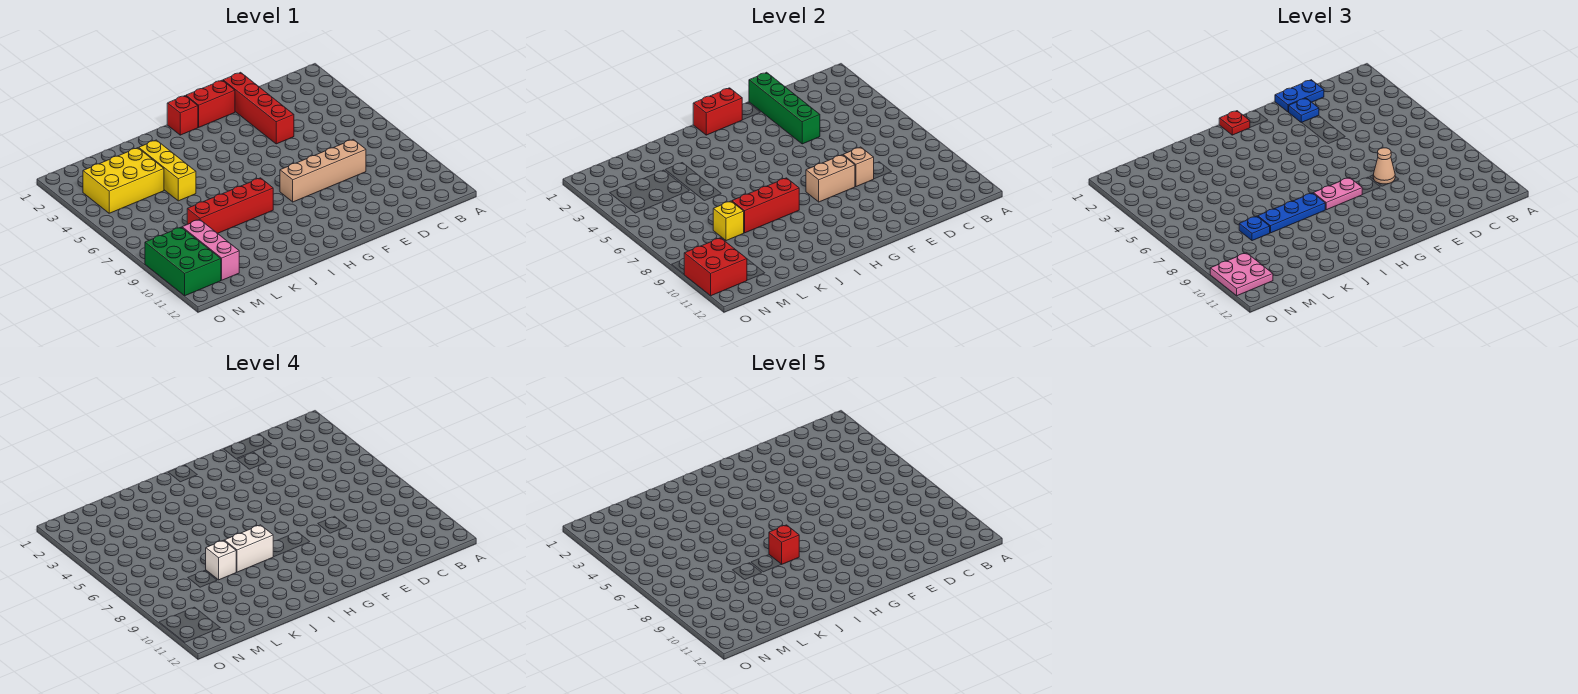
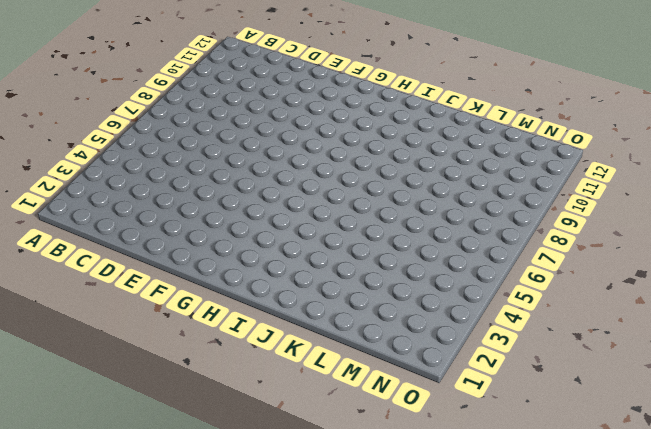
none -> tan brick D8:G8 level 1
none -> red brick E1:E4 level 1
none -> red brick F1:G1 level 1

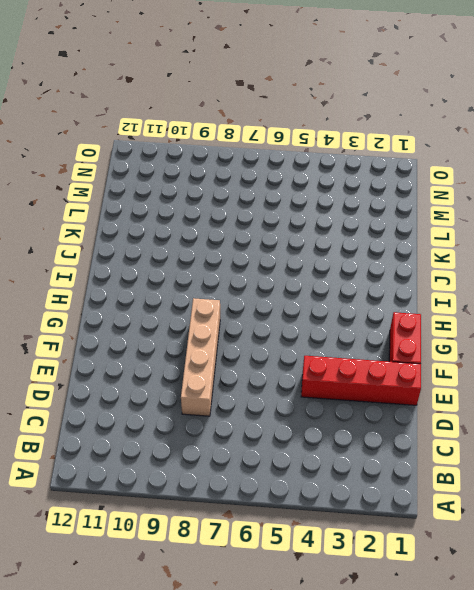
none -> red brick H1 level 1
none -> red brick I8:L8 level 1
none -> yellow brick K3:K5 level 1

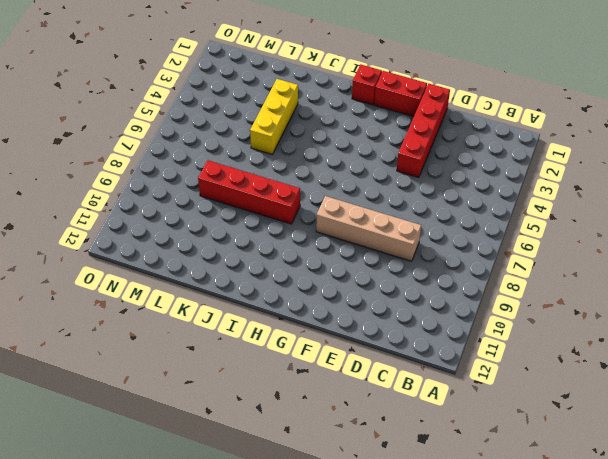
none -> yellow brick L3:N4 level 1
none -> pink brick M9:M11 level 1
none -> green brick N9:O11 level 1

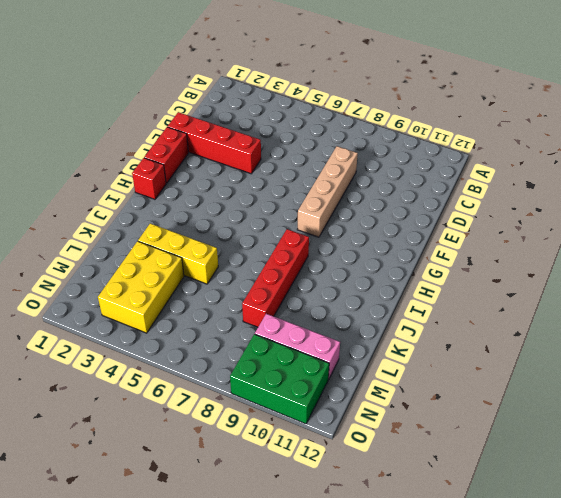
none -> green brick E1:E4 level 2
none -> tan brick E8 level 2
none -> tan brick F8:G8 level 2

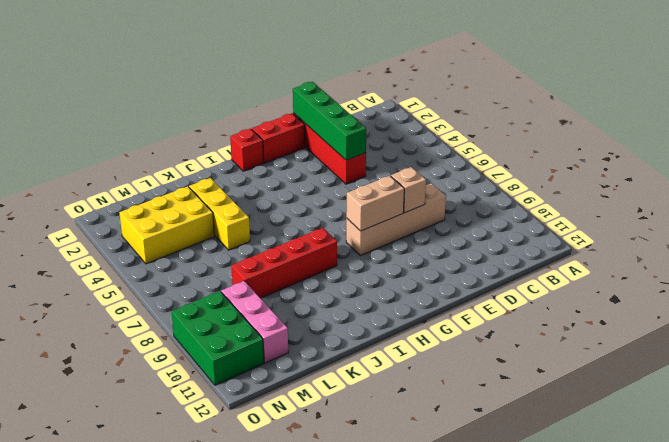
none -> red brick G1:H1 level 2
none -> red brick I8:K8 level 2
none -> yellow brick L8 level 2

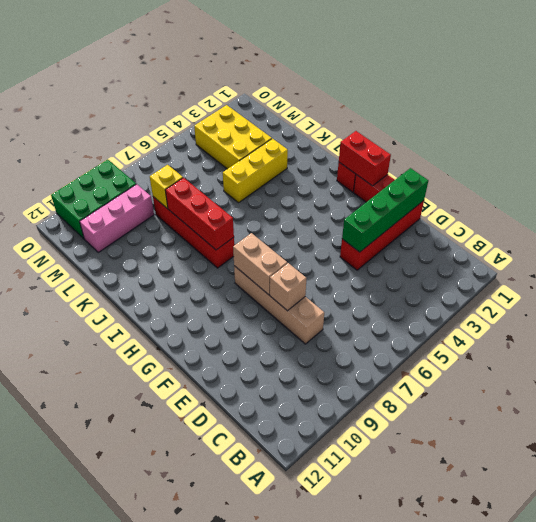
none -> red brick N10:O11 level 2
none -> blue plate D1:E1 level 3
none -> blue plate E2 level 3

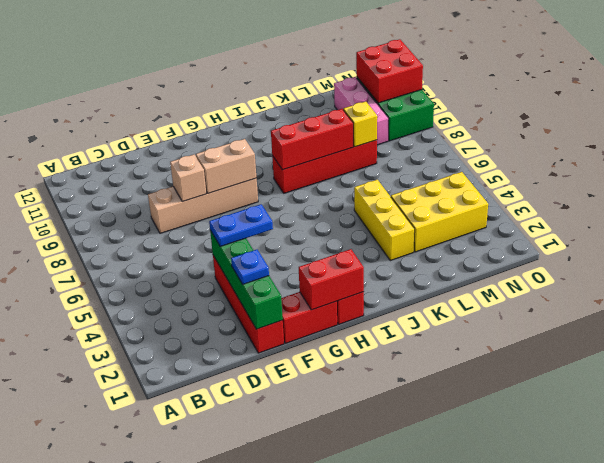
blue plate E4:F4 level 3 -> blue plate D1:E1 level 3
none -> tan cone E8 level 3
none -> pink plate G8:H8 level 3
none -> red plate H1 level 3

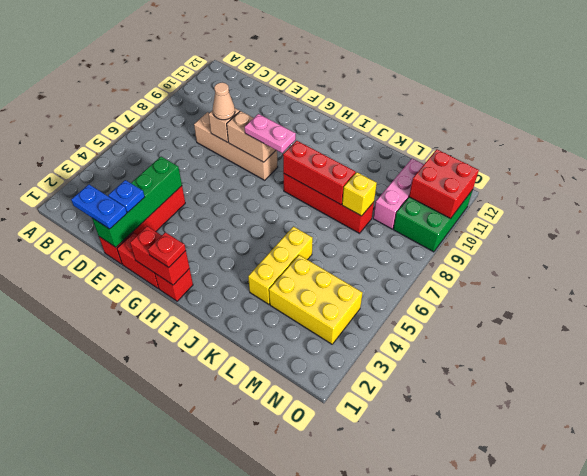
none -> blue plate I8:K8 level 3
none -> blue plate L8 level 3
none -> pink plate N10:O11 level 3

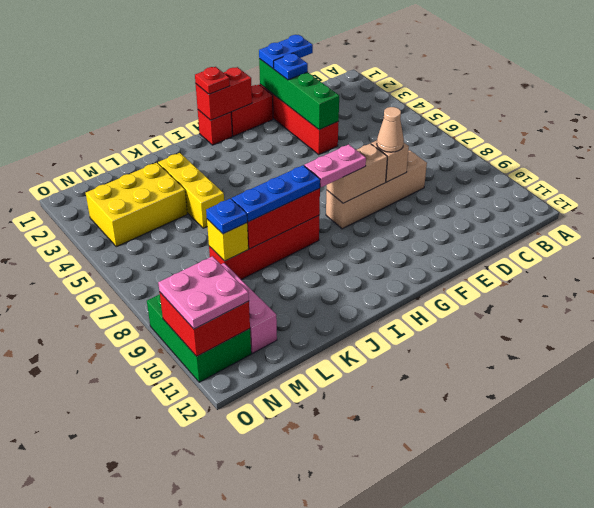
none -> white brick I8:J8 level 4
none -> white brick K8 level 4
none -> red brick I8 level 5

